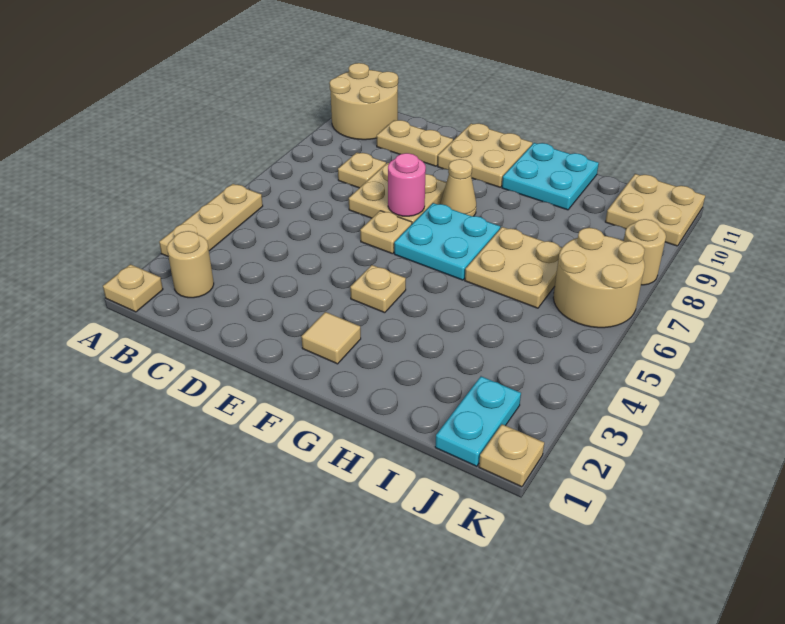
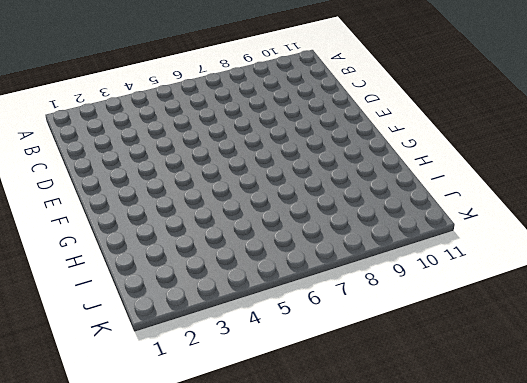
none -> tan plate A1 level 1
none -> tan plate A3:A5 level 1
none -> tan round brick A10:B11 level 1

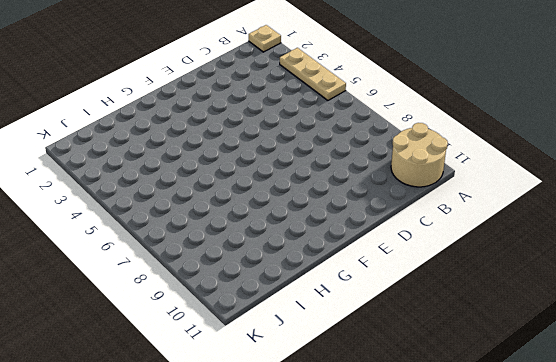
none -> tan round brick B2 level 1
none -> tan plate C8 level 1
none -> tan plate C10:D10 level 1

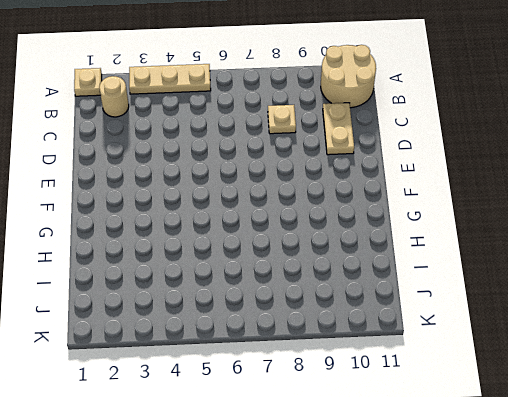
none -> tan plate D7:E8 level 1
none -> tan plate E6 level 1
none -> tan plate E10:F11 level 1

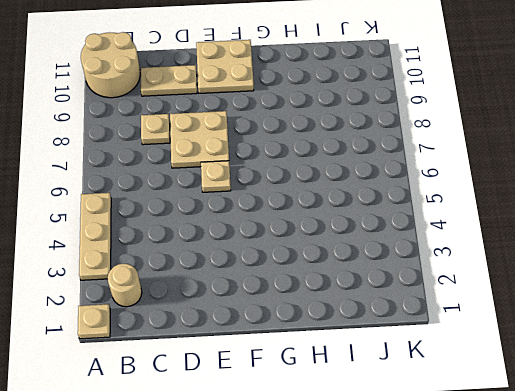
none -> tan tile F2 level 1
none -> tan plate F4 level 1
none -> cyan plate F6:G7 level 1

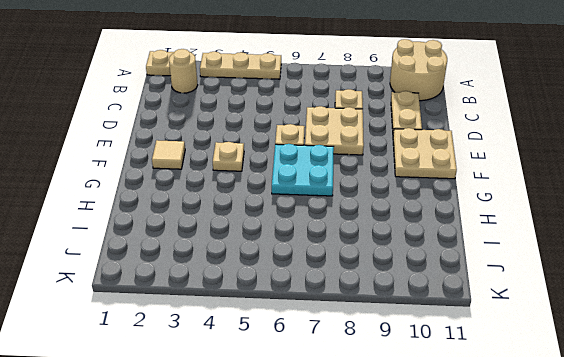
none -> tan cone F8 level 1
none -> cyan plate G10:H11 level 1
none -> tan plate H6:I7 level 1

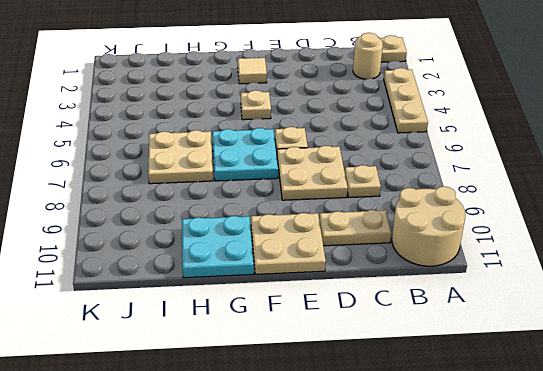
none -> tan cone F8 level 1
none -> cyan plate J1:J2 level 1
none -> tan round brick J6:K7 level 1

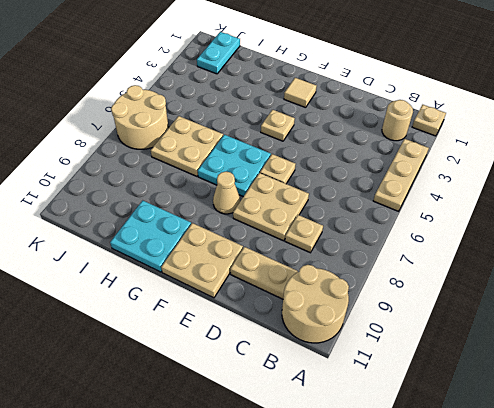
none -> tan plate J10:K11 level 1
none -> tan plate K1 level 1
none -> tan round brick K8 level 1

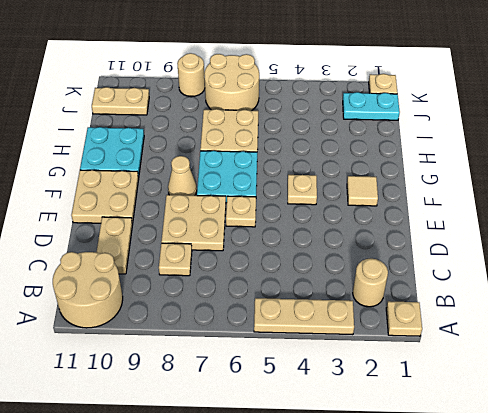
tan plate J10:J11 level 1 -> tan plate J10:K11 level 1
none -> pink round brick E7 level 2

